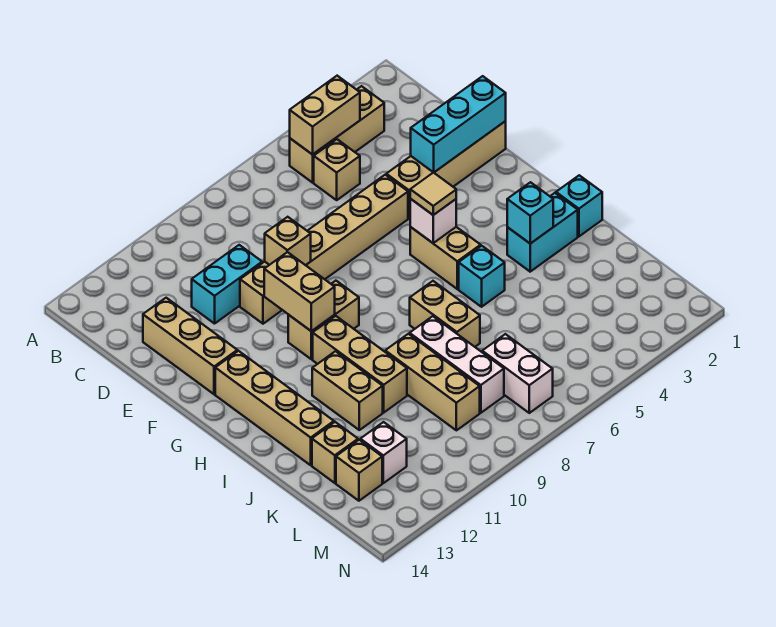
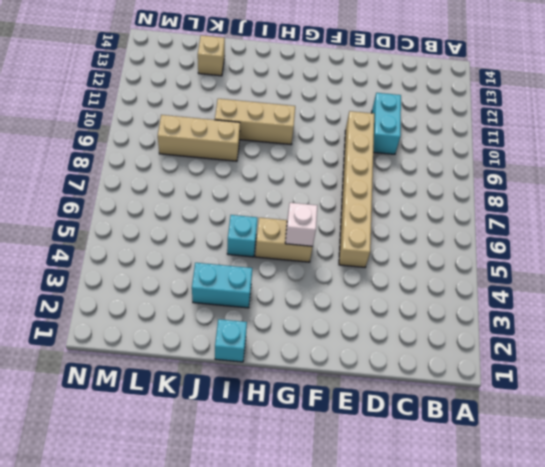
cyan brick I3:J3 level 1 -> cyan brick I2:I3 level 1
none -> tan brick B3:B5 level 1
none -> tan brick C5 level 1
none -> tan brick D13:F13 level 1

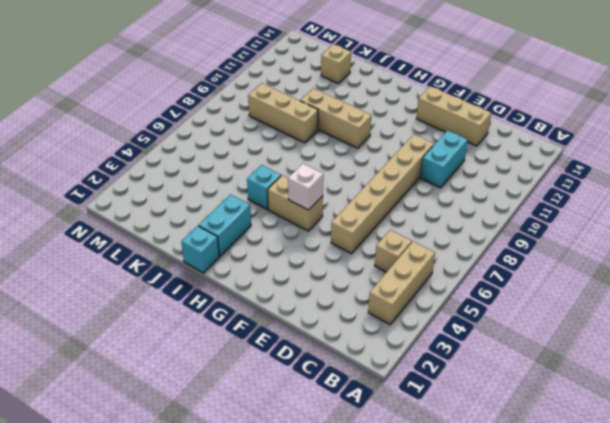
none -> tan brick E1:E4 level 1
none -> tan brick G9:G10 level 1
none -> tan brick G13:J13 level 1

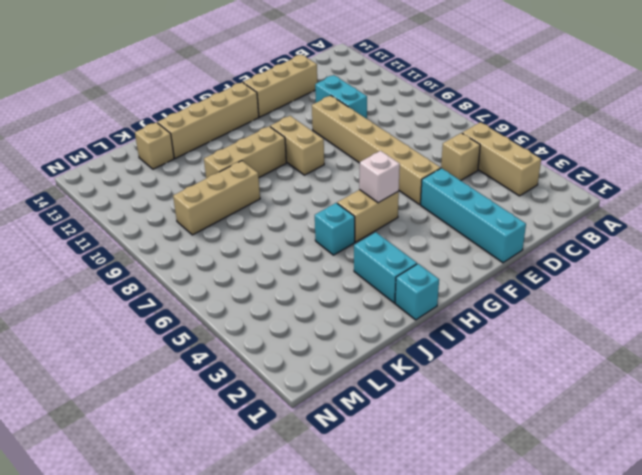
cyan brick E1:E4 level 1 -> tan brick E1:E4 level 1
none -> tan brick I7:J7 level 1
none -> tan brick I11:J11 level 1
none -> white brick J8:L8 level 1

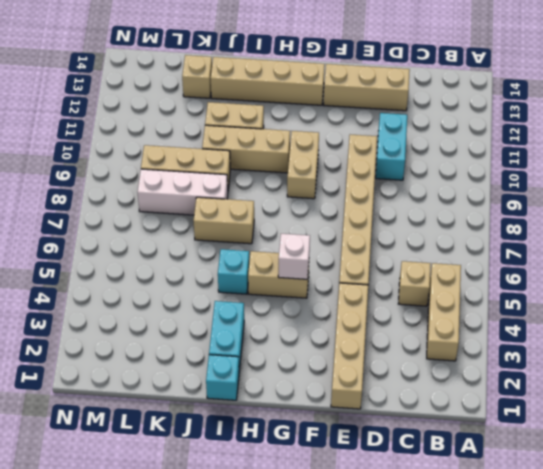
none -> white brick L7:M7 level 1
none -> white brick L12 level 1
none -> tan brick L13 level 1

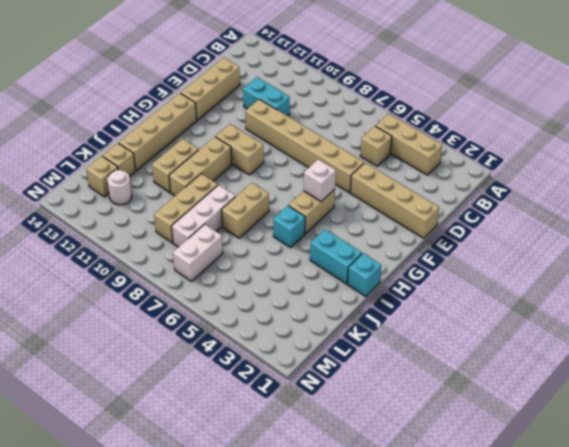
white round brick L12 level 1 -> white brick L12 level 1
none -> tan brick B4:B5 level 2
none -> cyan brick E1:E3 level 2
none -> tan brick E9 level 2

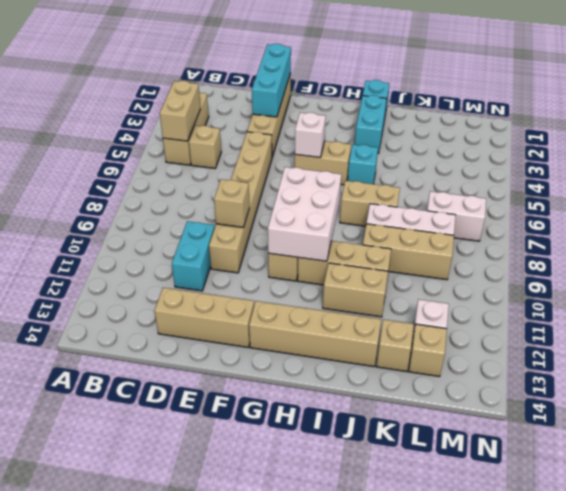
white brick G8:H10 level 2 -> tan brick F10:G10 level 2
none -> cyan brick I3 level 2
none -> tan tile G5 level 3

